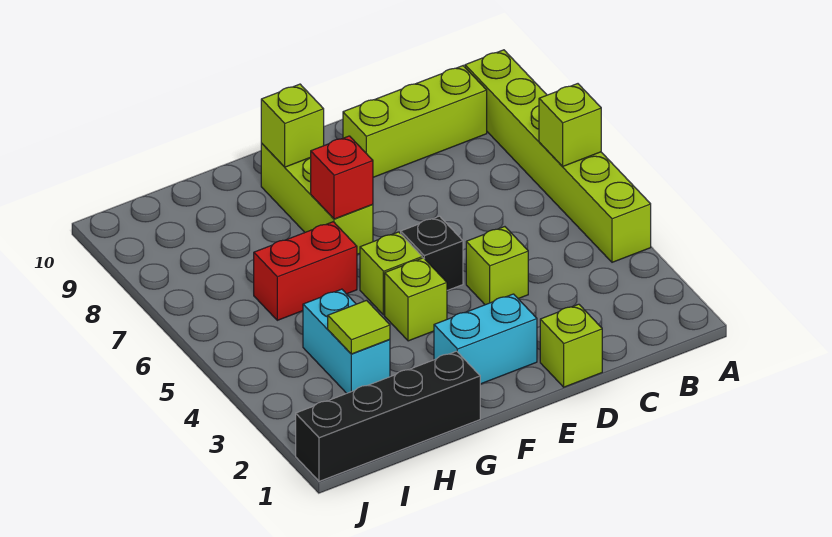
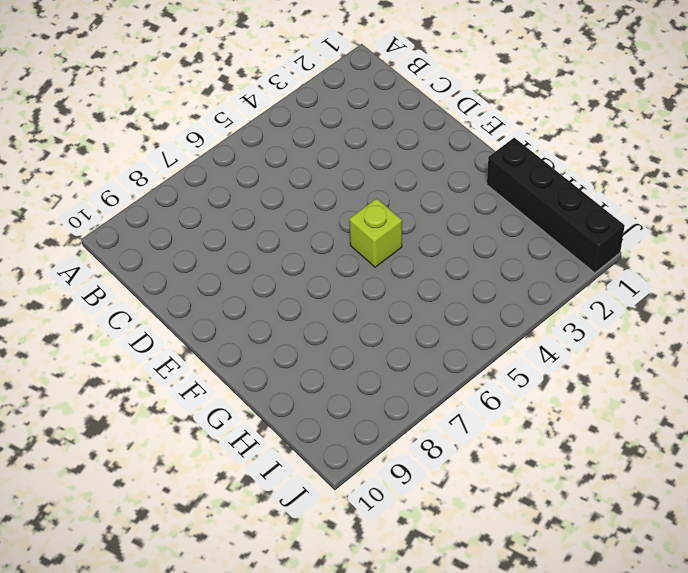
none -> lime brick A4:A9 level 1
none -> lime brick B9:D9 level 1
none -> lime brick D1 level 1

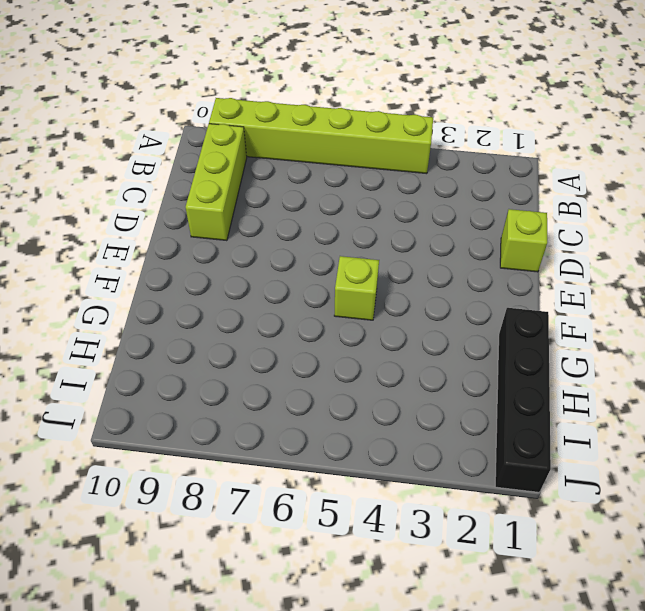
none -> lime brick D4 level 1
none -> cyan brick E2:F2 level 1
none -> black brick E5 level 1

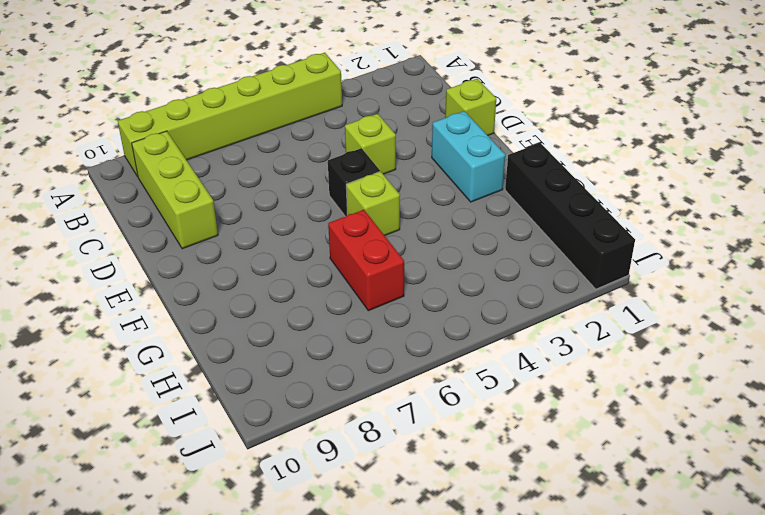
none -> lime brick F4 level 1
none -> lime brick F7:F9 level 1
none -> cyan brick H3:H4 level 1

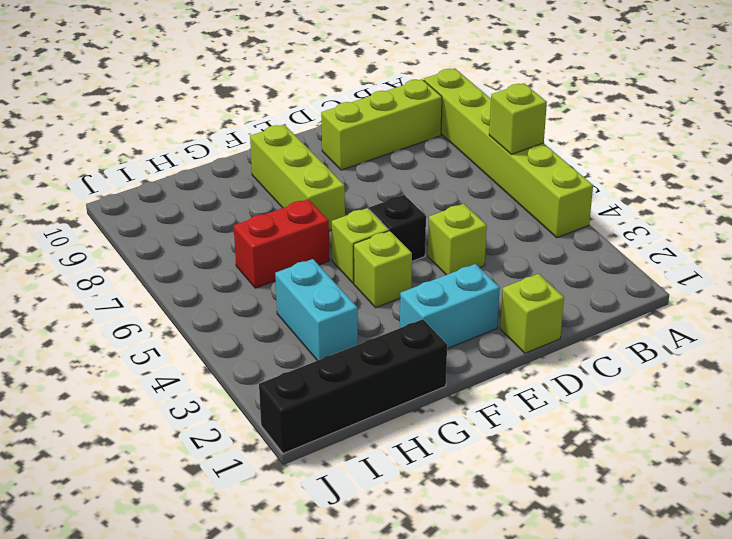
none -> red brick F7 level 2
none -> lime brick F9 level 2
none -> lime tile H3 level 2

